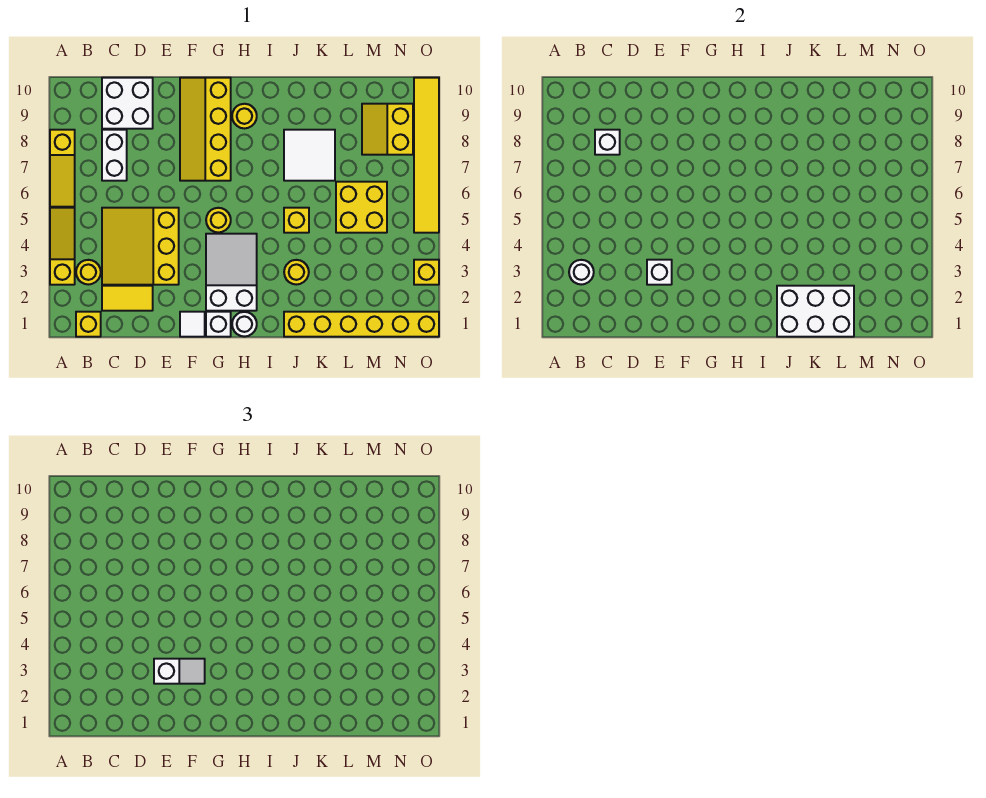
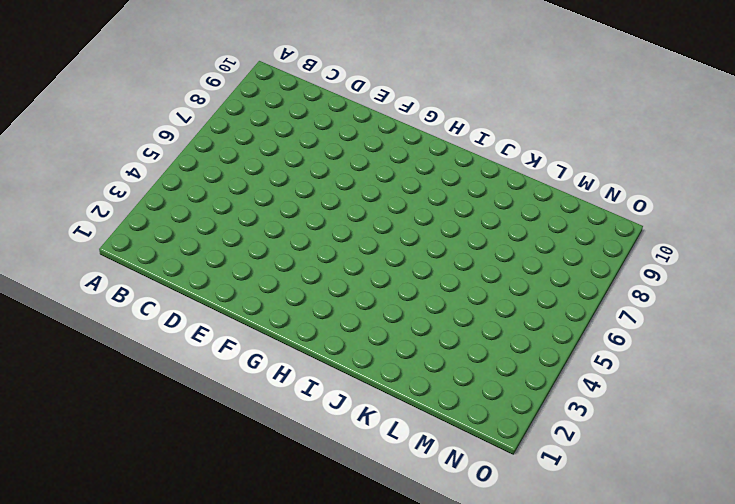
none -> yellow slope A3:A5 level 1 top 3
none -> yellow slope A6:A8 level 1 top 8
none -> yellow brick B1 level 1

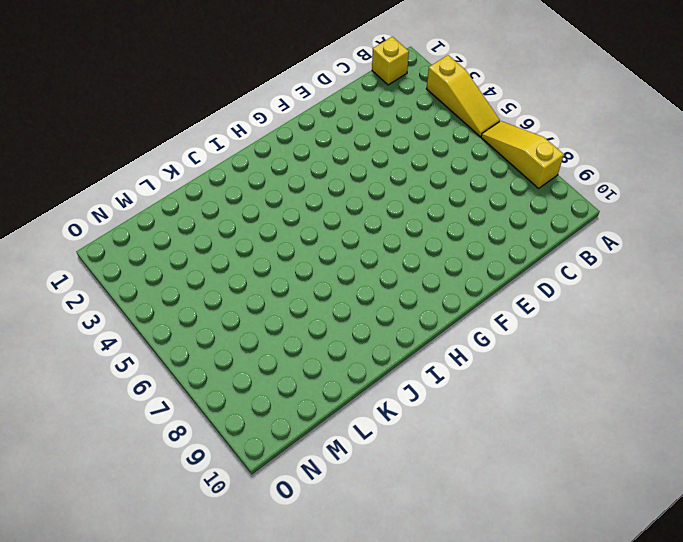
none -> yellow round brick B3 level 1
none -> yellow tile C2:D2 level 1
none -> yellow slope C3:E5 level 1 top E

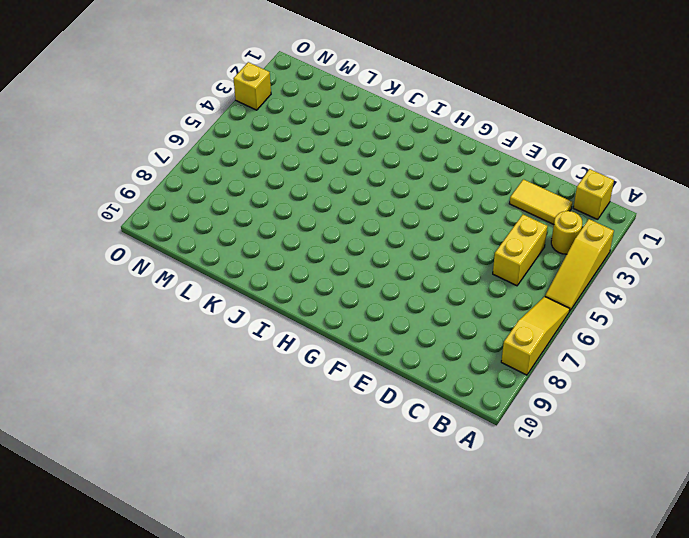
yellow brick C4:C5 level 1 -> yellow slope C3:E5 level 1 top E
none -> white brick C7:C8 level 1
none -> white brick C9:D10 level 1
none -> white tile F1 level 1

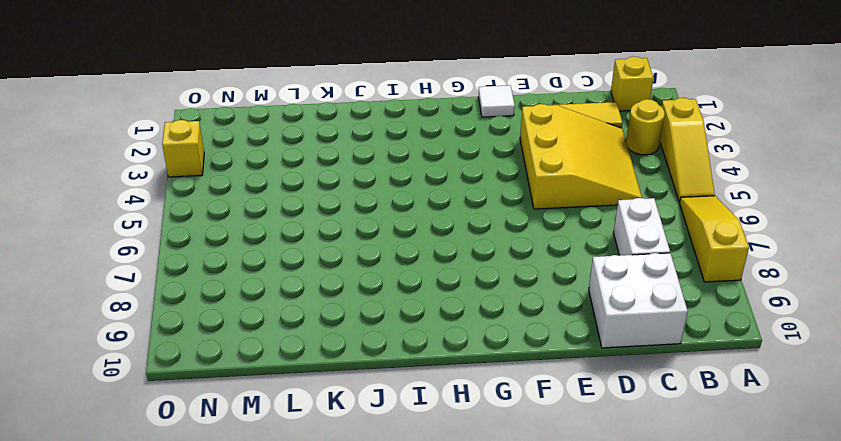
none -> yellow slope F7:G10 level 1 top G
none -> white brick G1 level 1
none -> white slope G2:H4 level 1 top 2

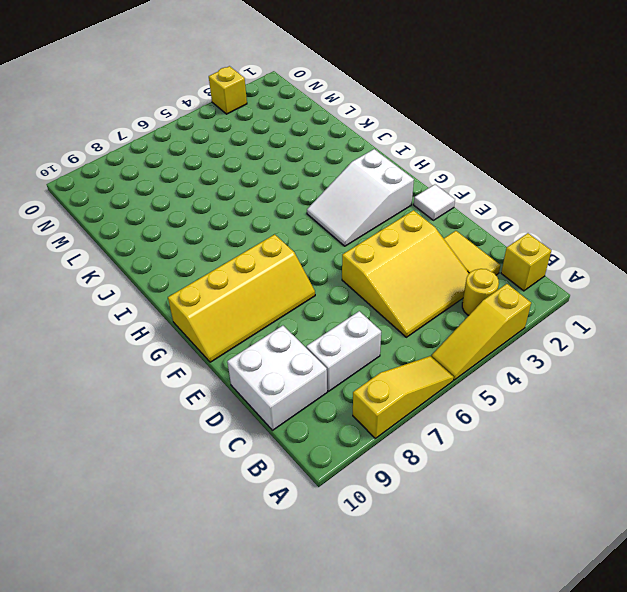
none -> white brick G1 level 1
none -> yellow round brick G5 level 1
none -> white round brick H1 level 1

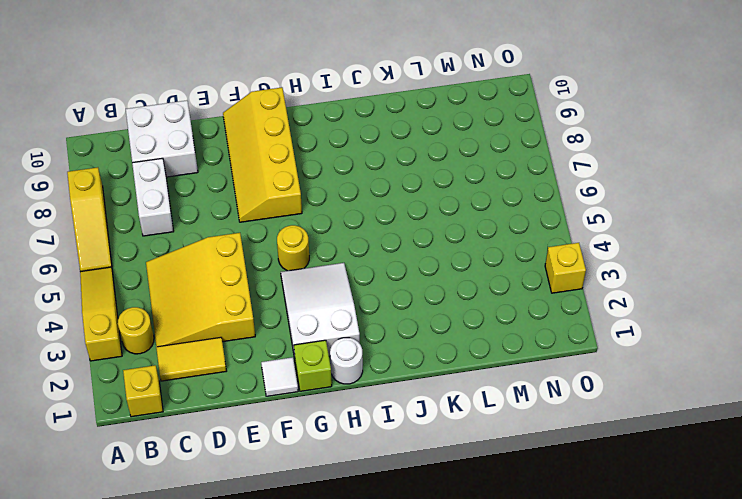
lime brick G1 level 1 -> white brick G1 level 1
none -> yellow round brick H9 level 1
none -> yellow brick J1:O1 level 1
none -> yellow round brick J3 level 1

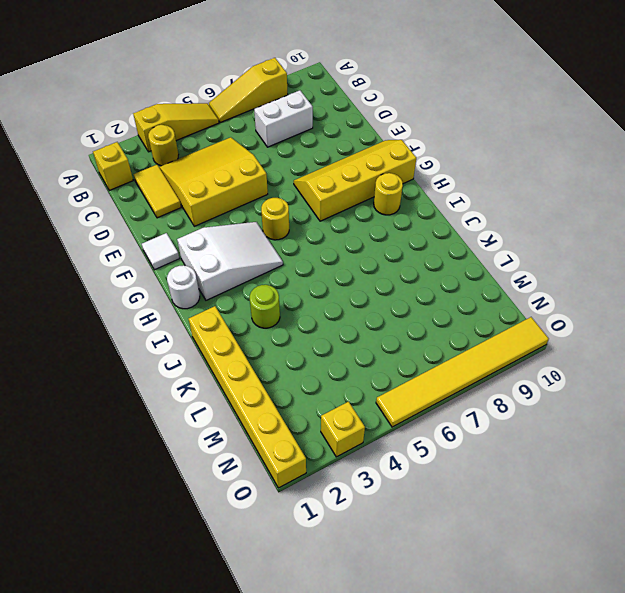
lime round brick J3 level 1 -> yellow round brick J3 level 1
none -> white brick C9:D10 level 1
none -> white brick G1 level 1
none -> yellow brick J5 level 1

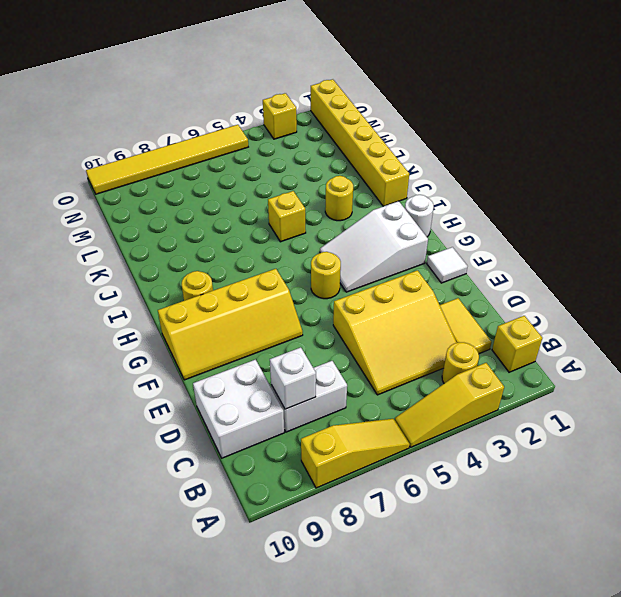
none -> white brick G1 level 1
none -> white tile J7:K8 level 1
none -> yellow brick L5:M6 level 1

